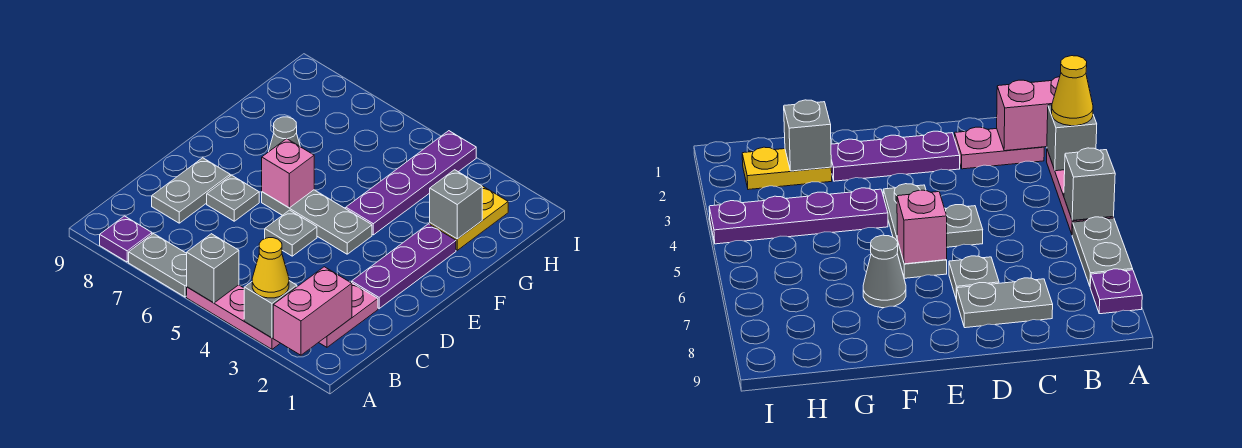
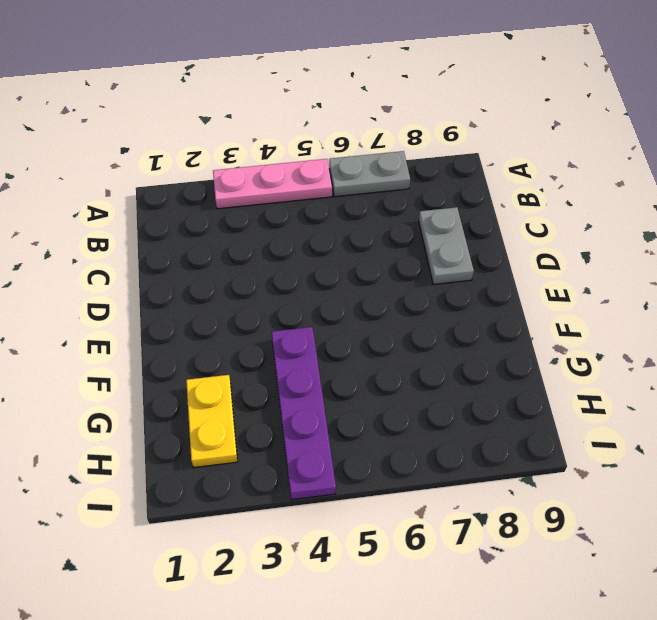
none -> purple plate A8 level 1
none -> pink plate B2:C2 level 1
none -> purple plate D2:F2 level 1

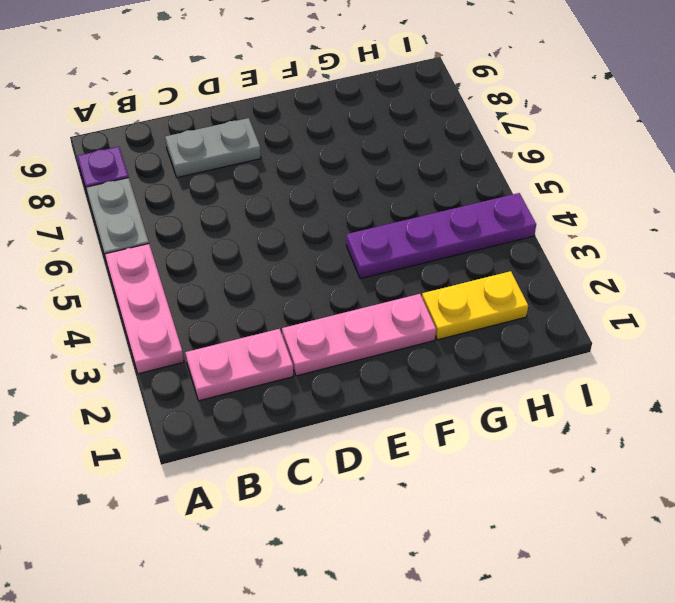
pink plate D2:F2 level 1 -> purple plate D2:F2 level 1
none -> grey plate D5 level 1
none -> grey plate D7 level 1
none -> grey plate E4:E6 level 1

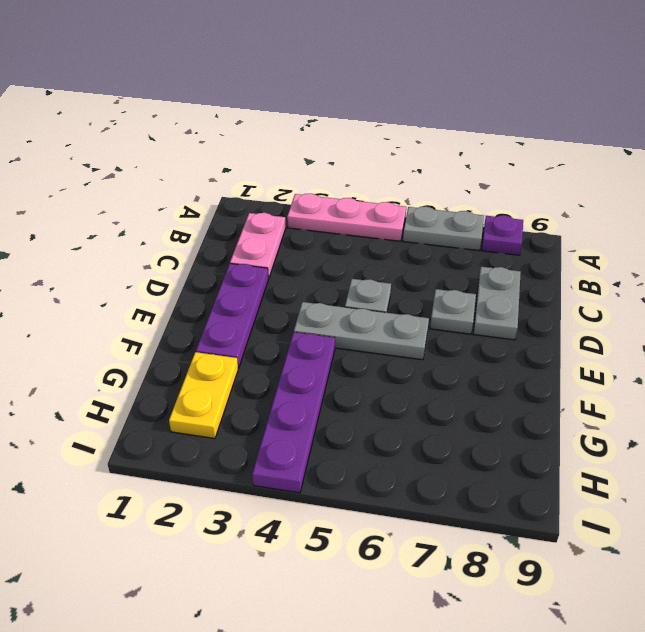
none -> grey cone F7 level 1
none -> pink brick A2:B2 level 2
none -> grey brick A3 level 2

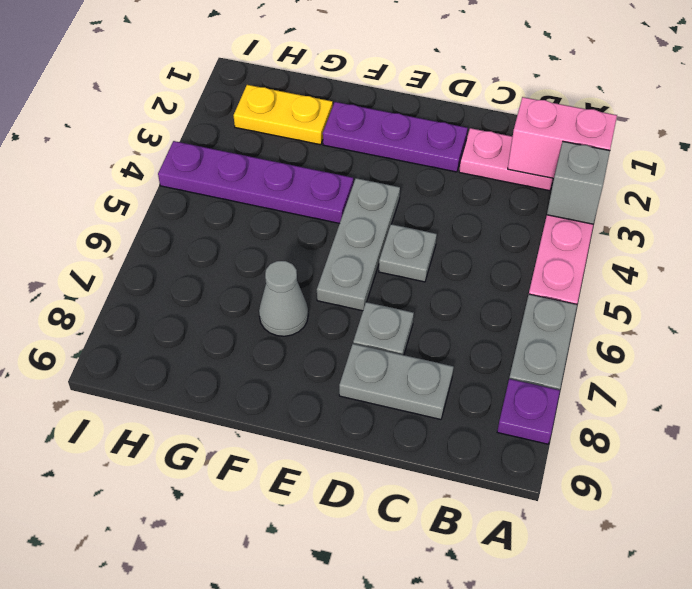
none -> grey brick A5 level 2
none -> pink brick E6 level 2
none -> grey brick G2 level 2

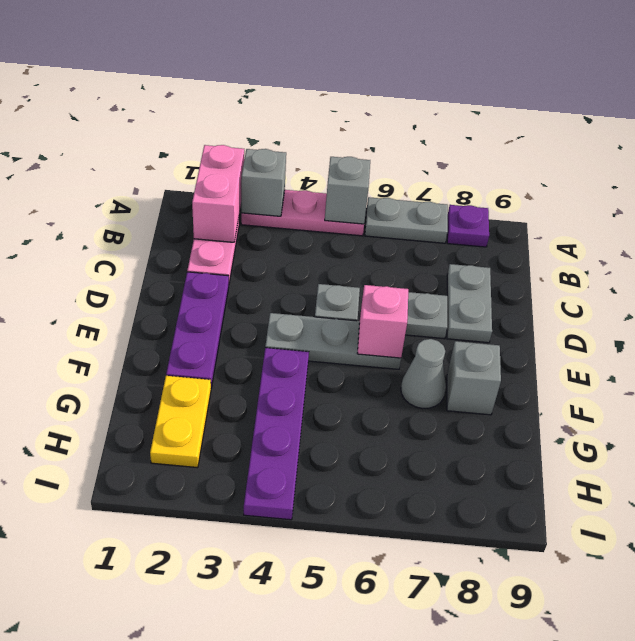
grey brick F8 level 1 -> grey brick G2 level 2
none -> yellow cone A3 level 3

